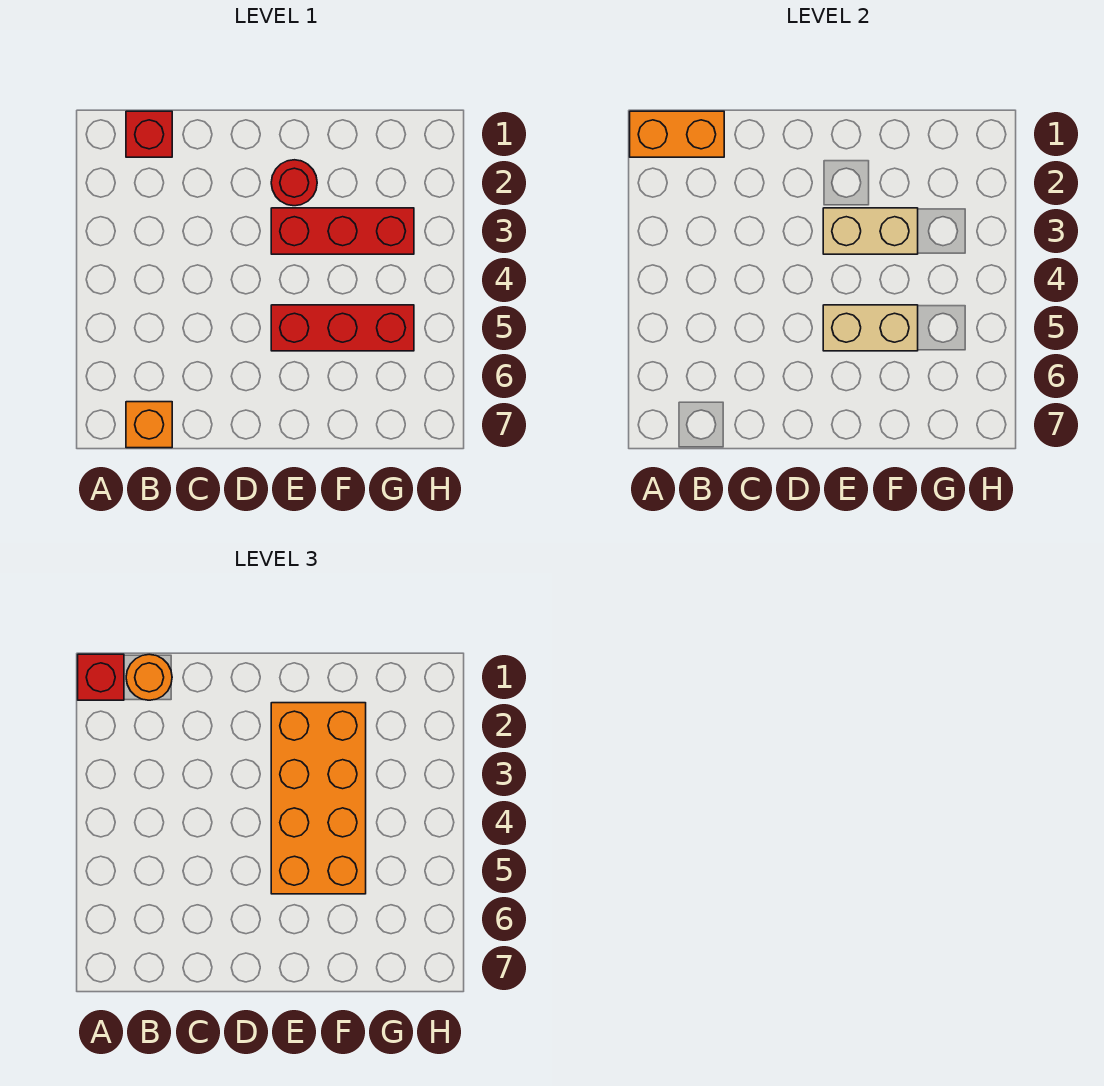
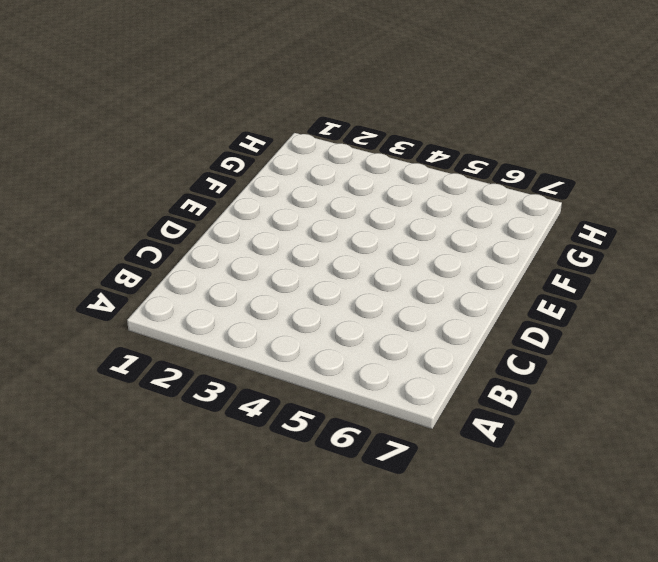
none -> red brick B1 level 1
none -> orange brick B7 level 1

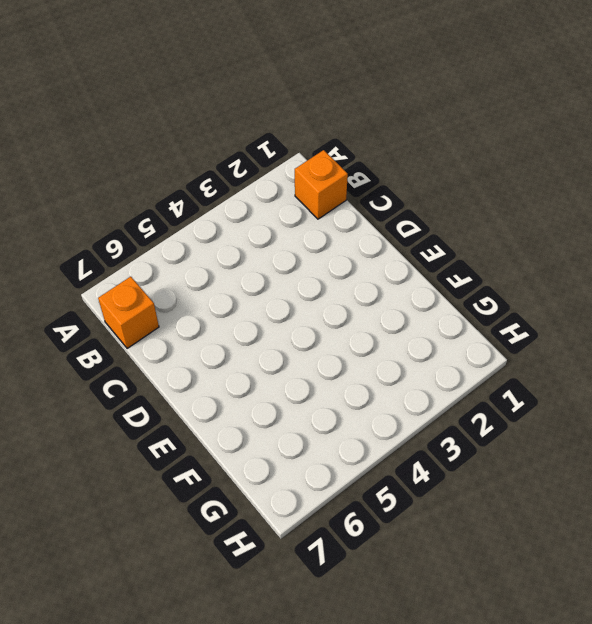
orange brick B1 level 1 -> red brick B1 level 1
none -> red round brick E2 level 1
none -> red brick E3:G3 level 1

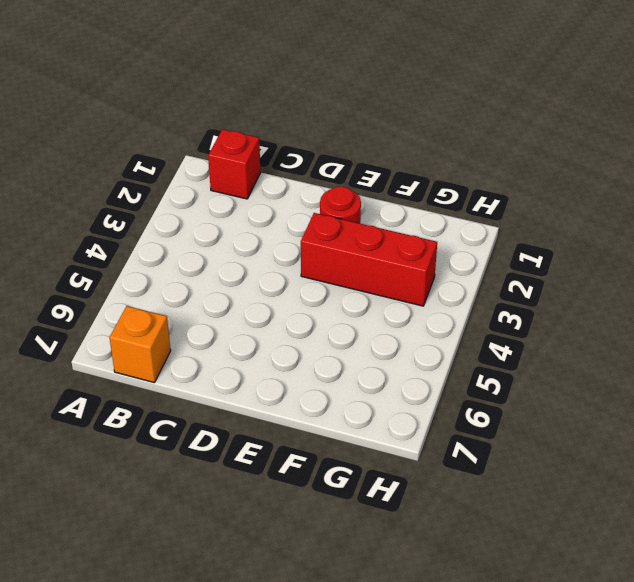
none -> red brick E5:G5 level 1
none -> orange brick A1:B1 level 2

